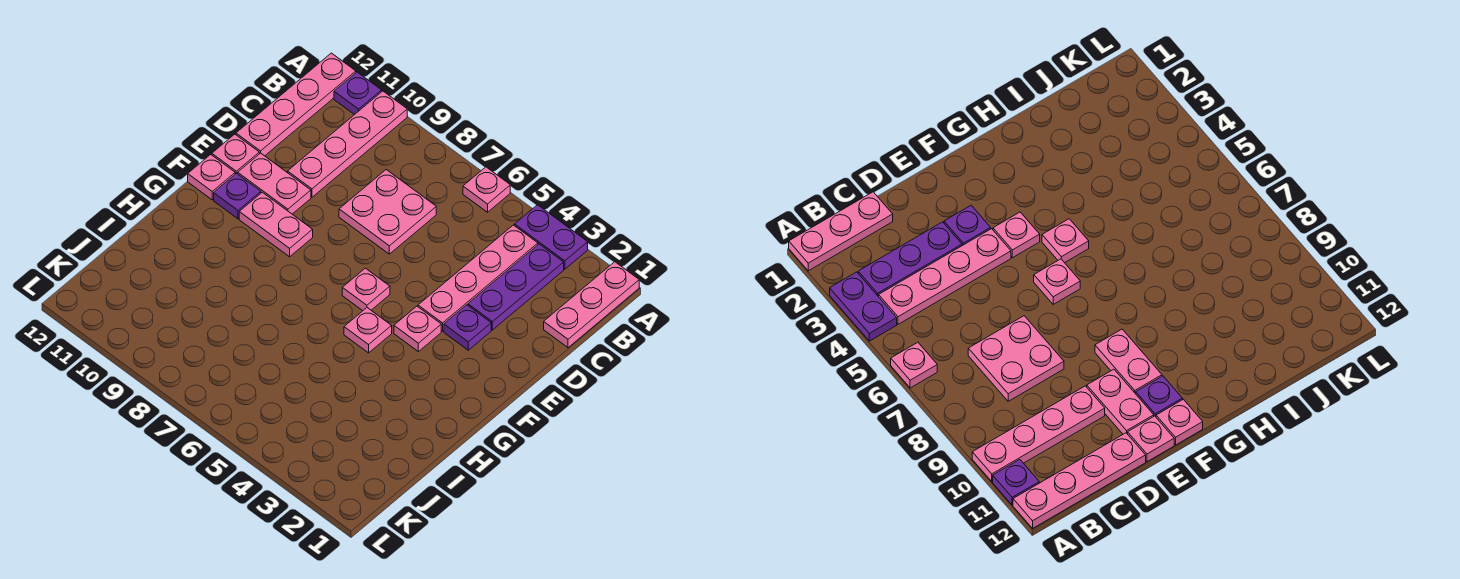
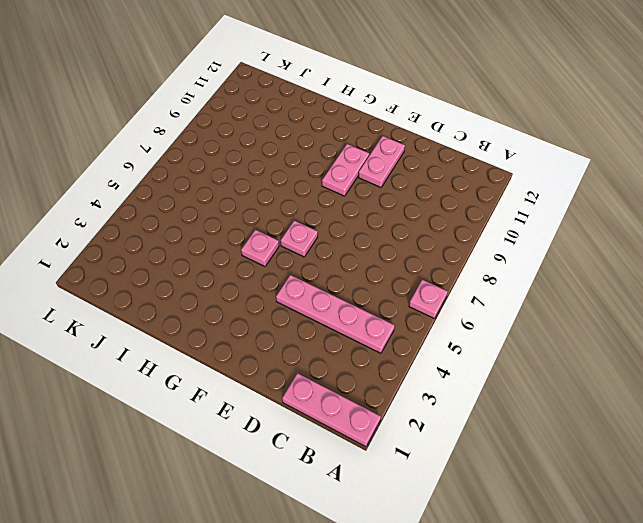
none -> purple plate A3:A4 level 1
none -> pink plate A10:D10 level 1
none -> purple plate A11 level 1

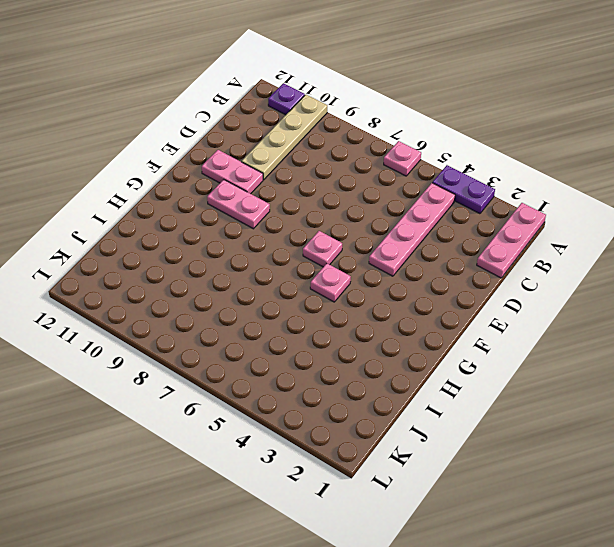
tan plate A10:D10 level 1 -> pink plate A10:D10 level 1
none -> pink plate A12:D12 level 1
none -> purple plate B3:D3 level 1
none -> pink plate C7:D8 level 1

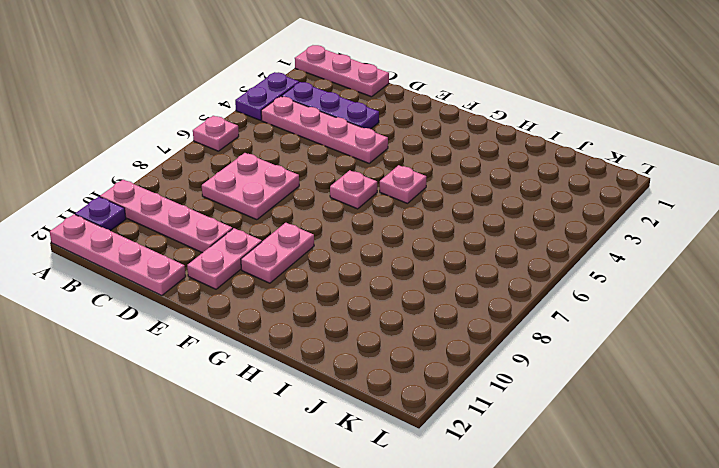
none -> purple plate E3 level 1
none -> pink plate E12 level 1
none -> pink plate F4 level 1

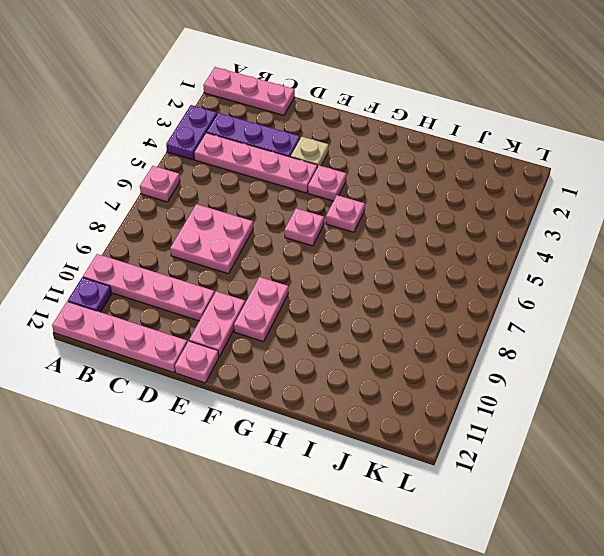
tan plate E3 level 1 -> purple plate E3 level 1
none -> purple plate F11 level 1
none -> pink plate F12 level 1

